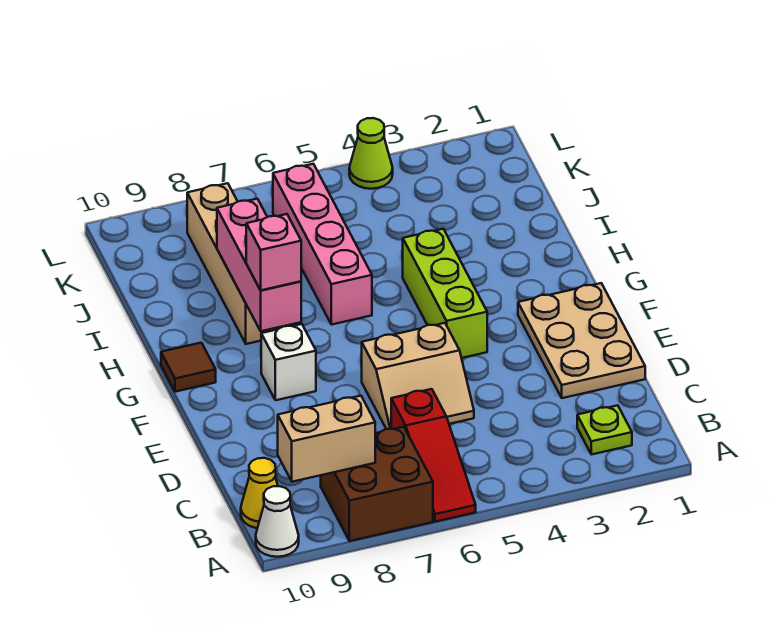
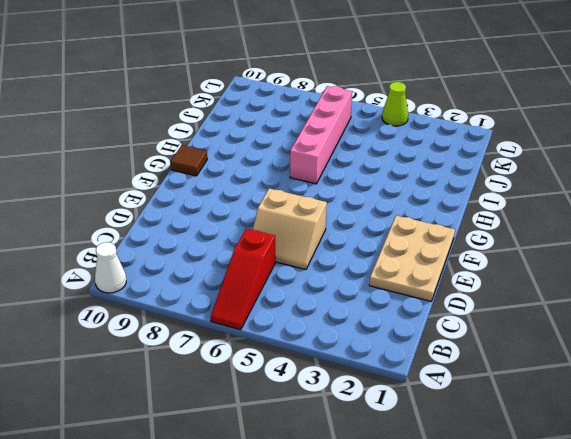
none -> brown brick A7:B8 level 1
none -> lime plate B2 level 1
none -> yellow cone B10 level 1

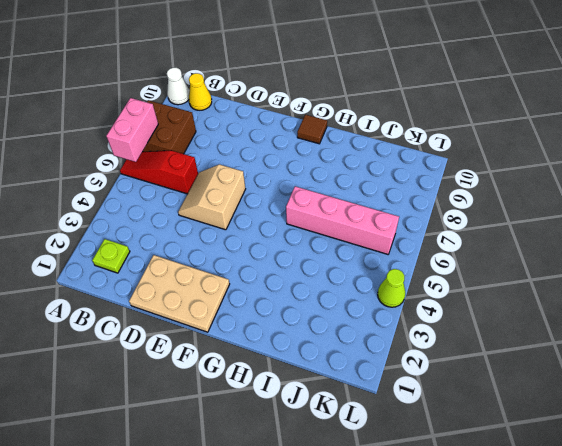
pink brick A6:A7 level 2 -> none
none -> lime brick F4:H4 level 1
none -> white brick F8 level 1
none -> tan brick H8:K8 level 1

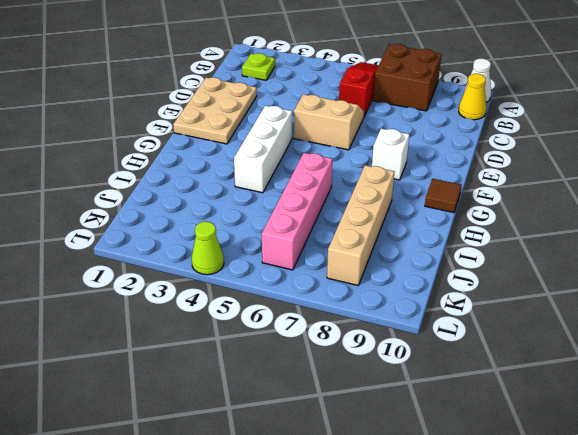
white brick F4:H4 level 1 -> lime brick F4:H4 level 1
none -> tan brick B8:B9 level 2
none -> pink brick G8:I8 level 2
none -> pink brick G8 level 3

